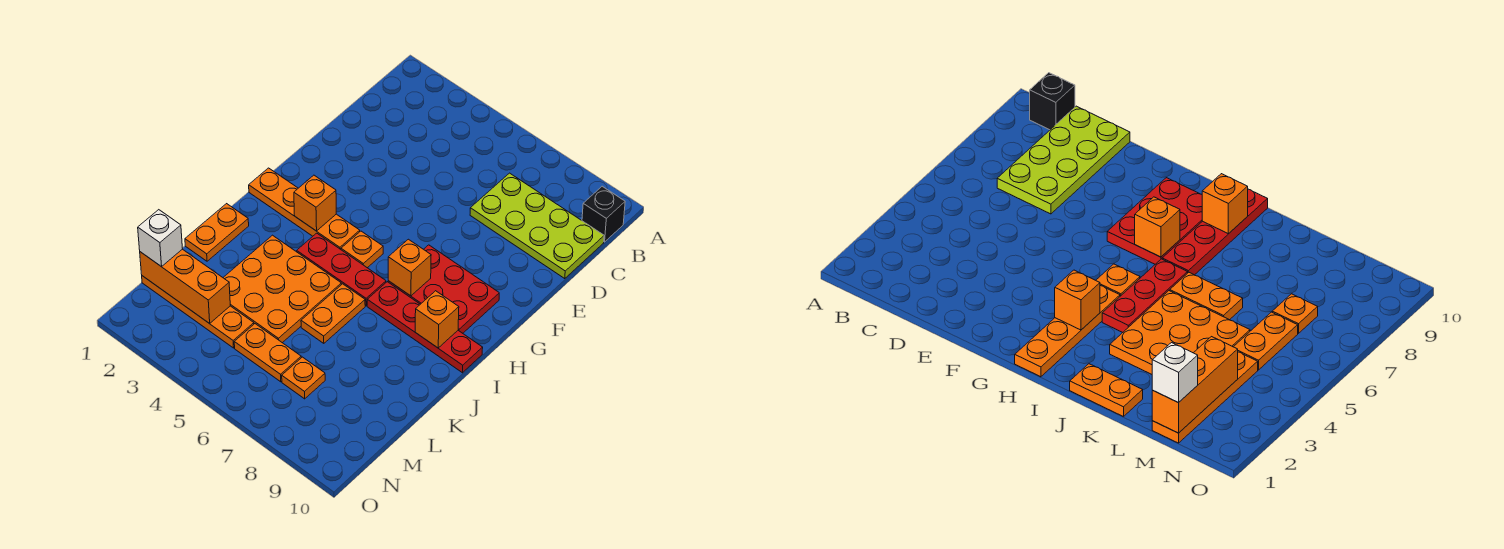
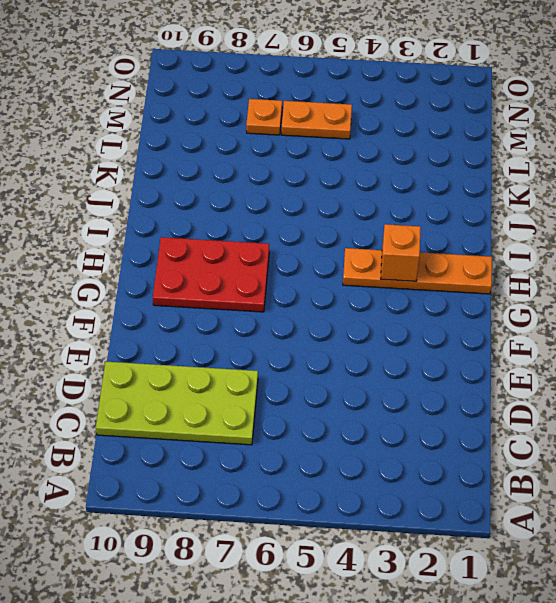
none -> black brick B10 level 1
none -> orange plate H5 level 1
none -> red plate I4:I6 level 1

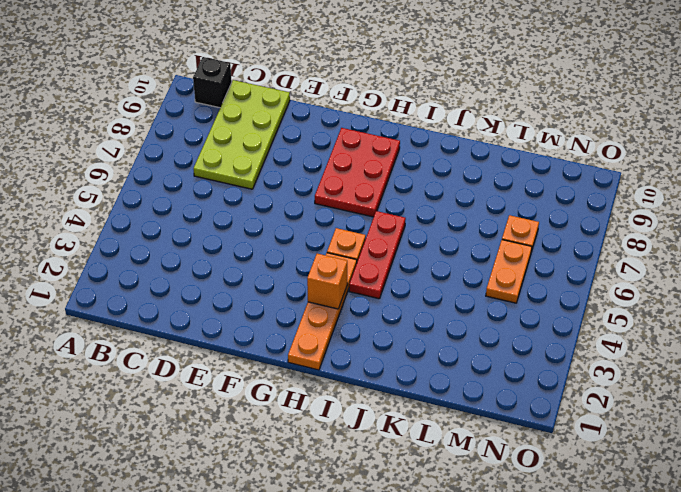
none -> red plate I7:I10 level 1
none -> orange plate J1:K1 level 1
none -> orange plate J3:L5 level 1

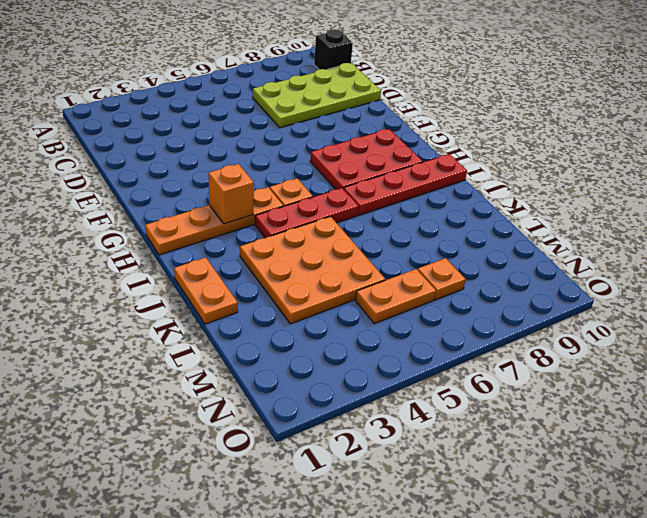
none -> orange plate J6:K6 level 1
none -> orange plate M1:M4 level 1
none -> orange brick H7 level 2

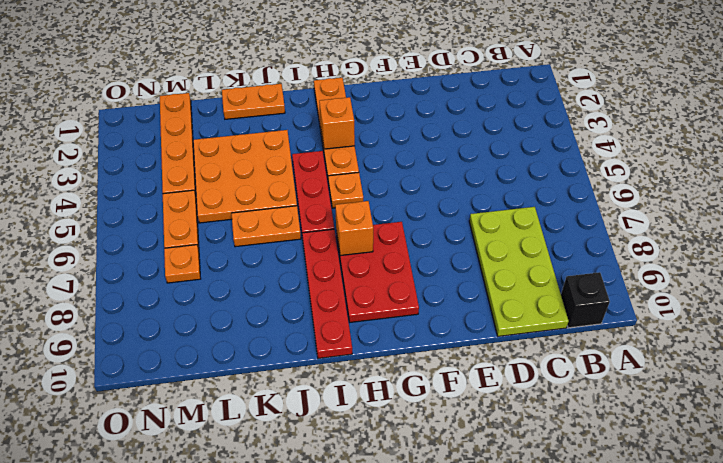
none -> orange brick I9 level 2
none -> orange brick M1:M3 level 2
none -> white brick M1 level 3

